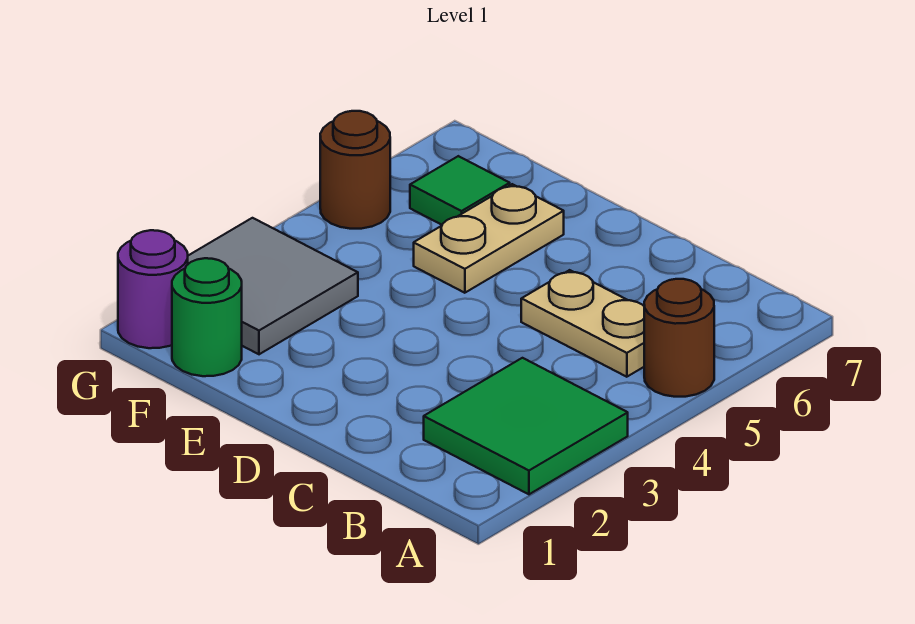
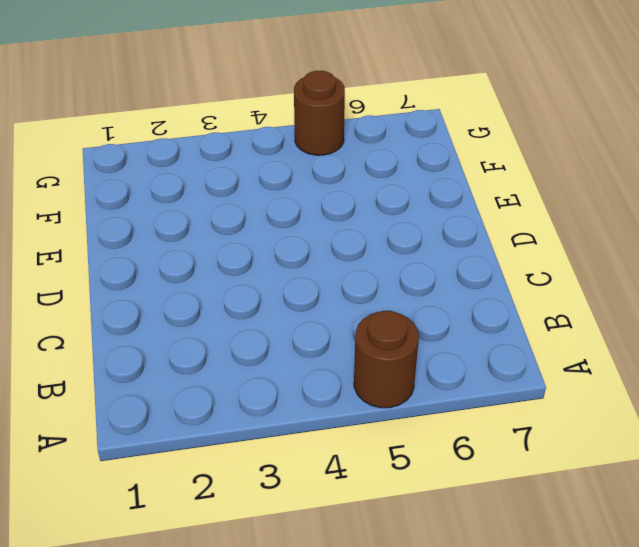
none -> green tile A2:B3 level 1
none -> tan plate B5:C5 level 1

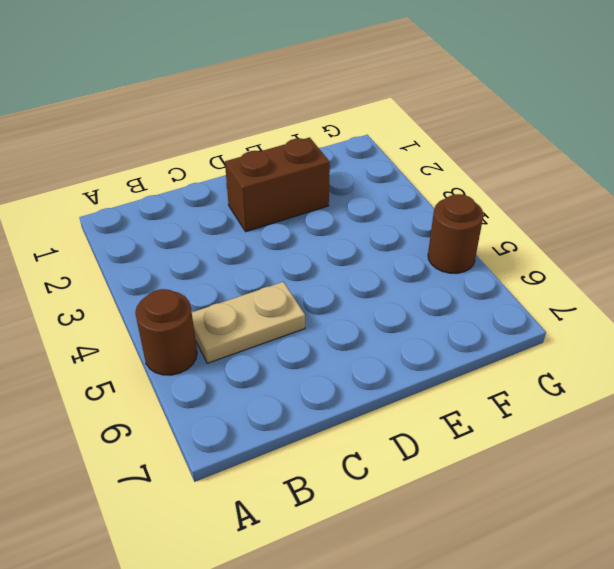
brown brick D2:E2 level 1 -> none
none -> green tile A2:B3 level 1
none -> tan plate E5:E6 level 1

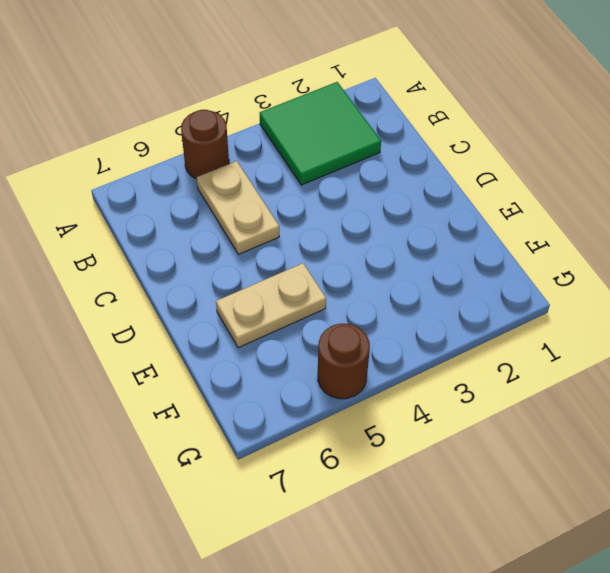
none -> green round brick F1 level 1
none -> grey tile F2:G3 level 1

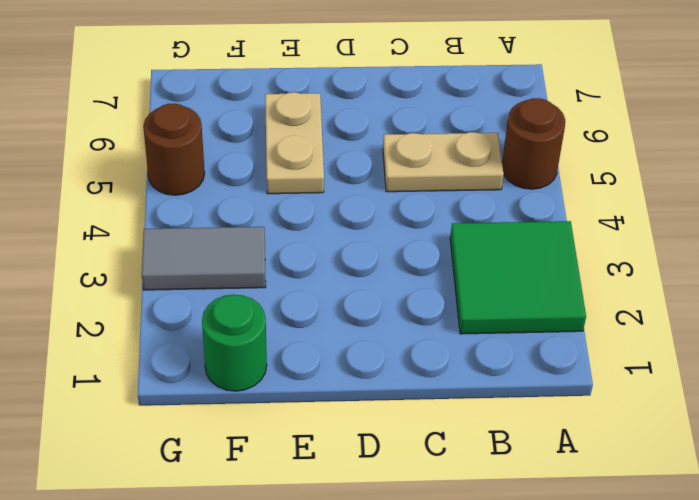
grey tile F3:G3 level 1 -> grey tile F2:G3 level 1
none -> green tile F6 level 1
none -> purple round brick G1 level 1

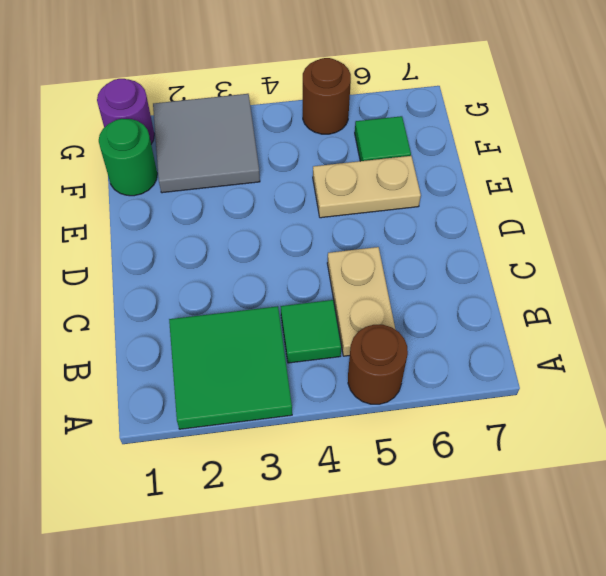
green tile B4 level 1 -> none

